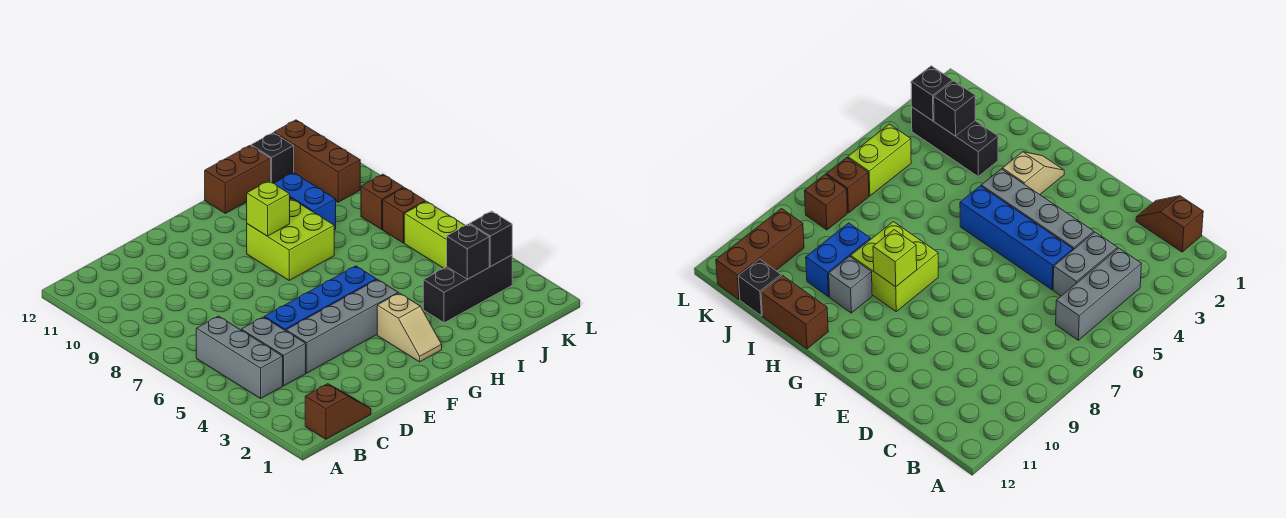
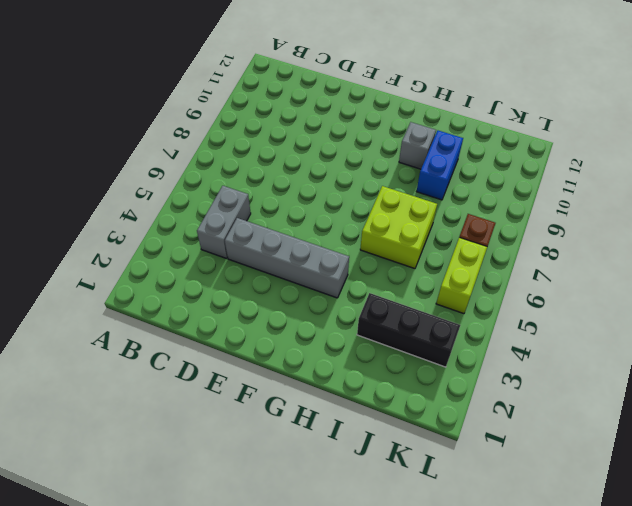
lime brick H6:I7 level 1 -> lime brick G8:H9 level 1
none -> brown slope B1:C1 level 1 top B
none -> grey brick B4:B6 level 1
none -> blue brick D5:G5 level 1

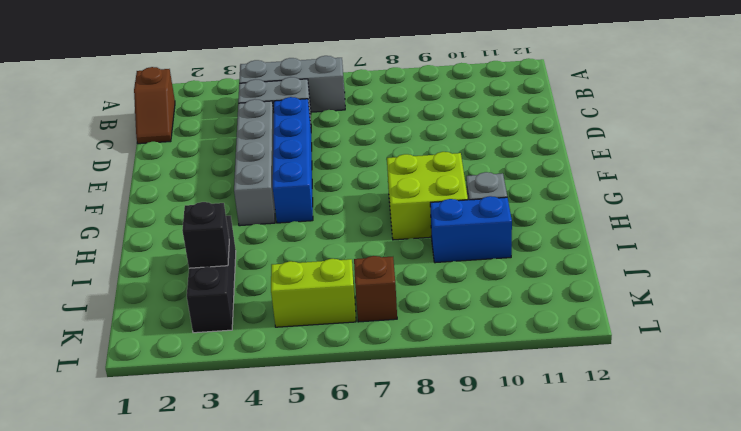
none -> tan slope G2:G3 level 1 top 3
none -> brown brick H12:I12 level 1
none -> black brick J12 level 1

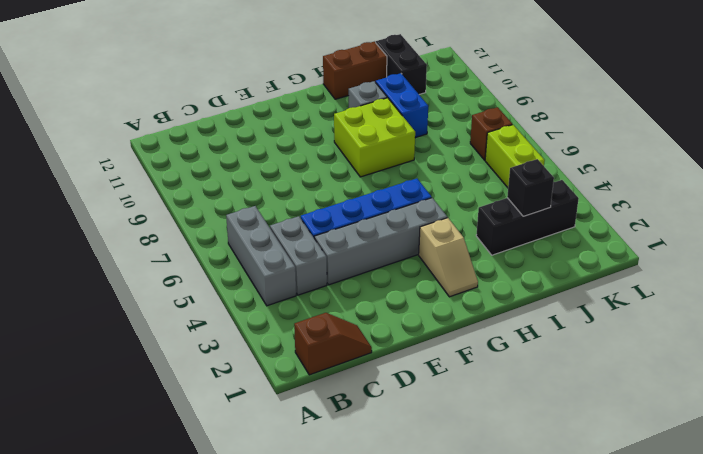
black brick J11:J12 level 1 -> black brick J12 level 1
none -> brown brick K8 level 1
none -> brown brick K10:K12 level 1
none -> lime brick G9 level 2

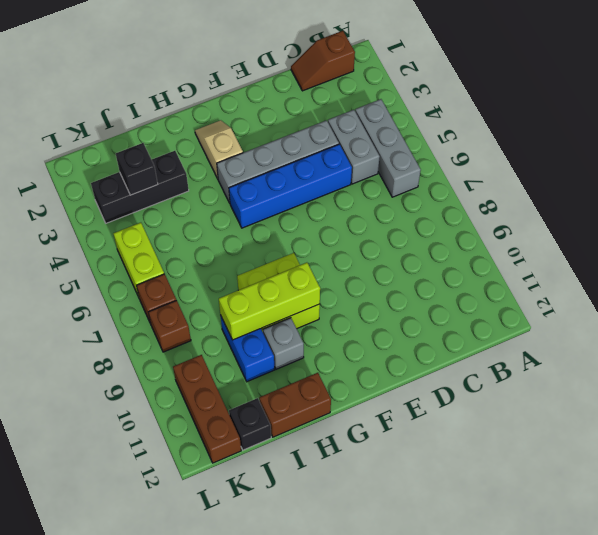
lime brick G9:I9 level 2 -> lime brick G9 level 2
none -> black brick K3 level 2

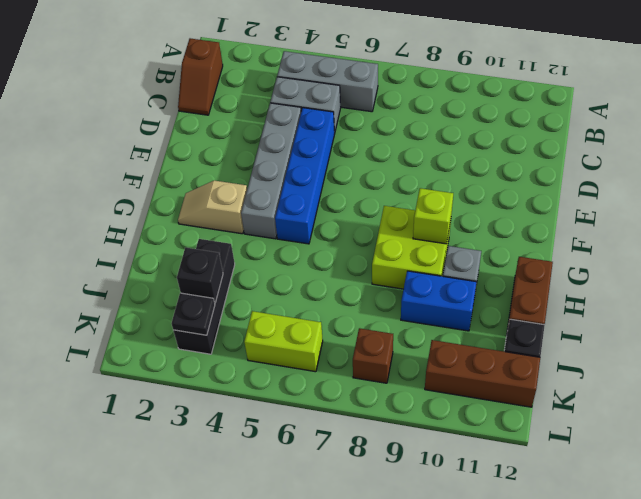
black plate K3 level 2 -> black brick K3 level 2
none -> brown brick K7 level 1

